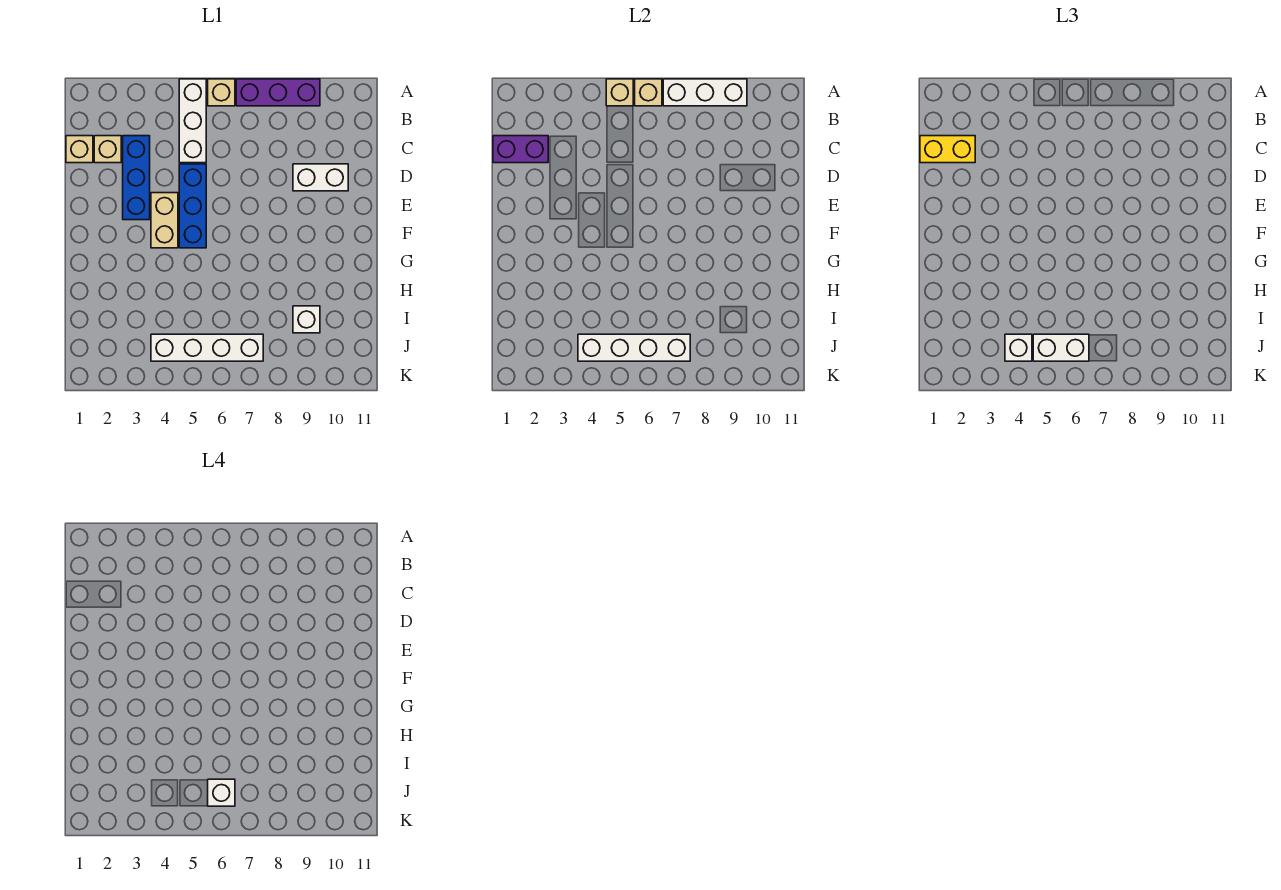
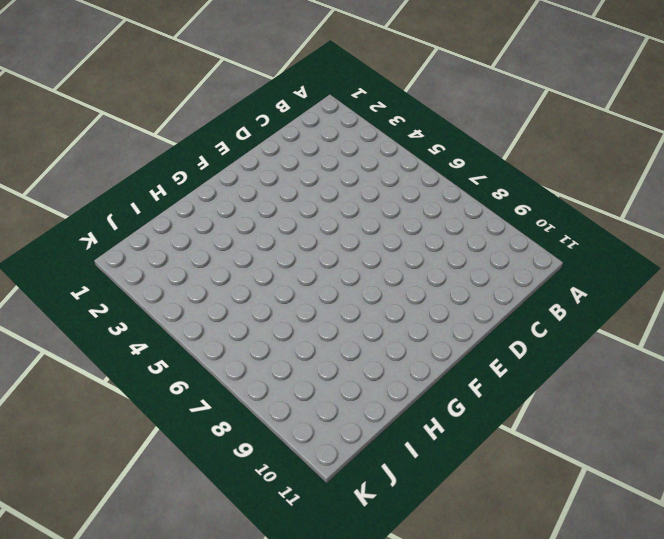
none -> white brick A5:C5 level 1
none -> tan brick A6 level 1
none -> purple brick A7:A9 level 1

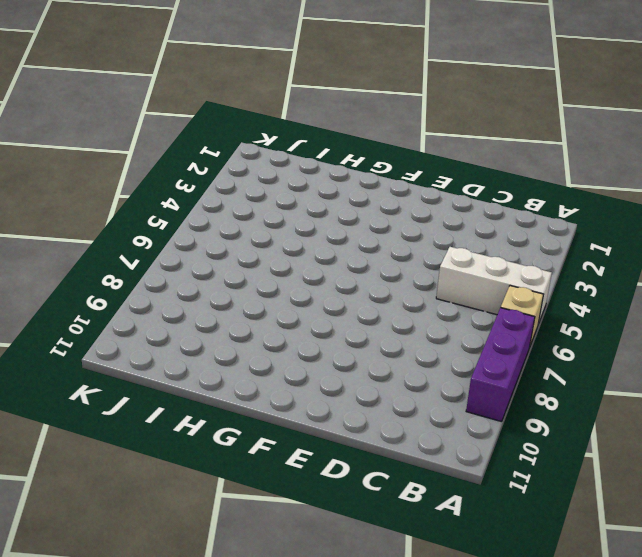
none -> tan brick C1 level 1
none -> tan brick C2 level 1
none -> blue brick C3:E3 level 1

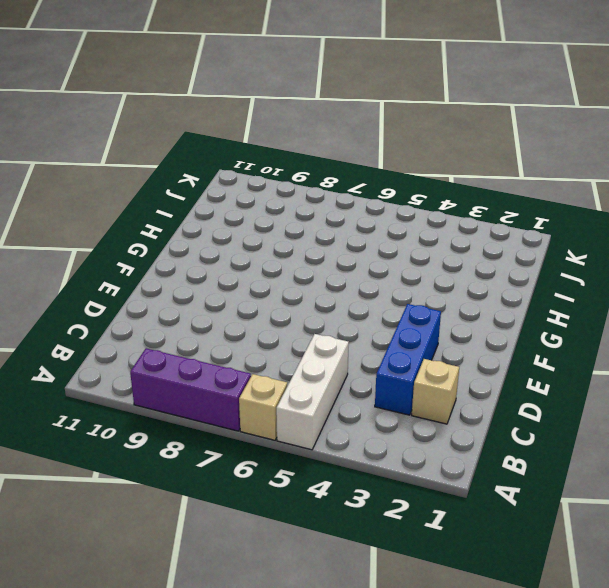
none -> tan brick C1 level 1
none -> blue brick D5:F5 level 1
none -> white brick D9:D10 level 1

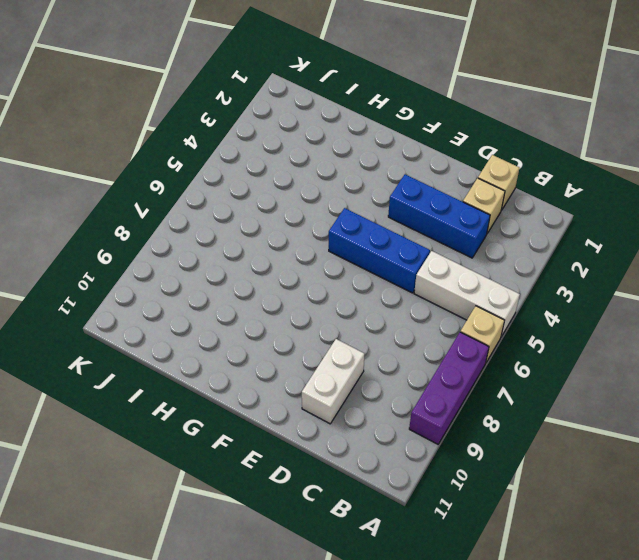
none -> tan brick E4:F4 level 1
none -> white brick I9 level 1
none -> white brick J4:J7 level 1

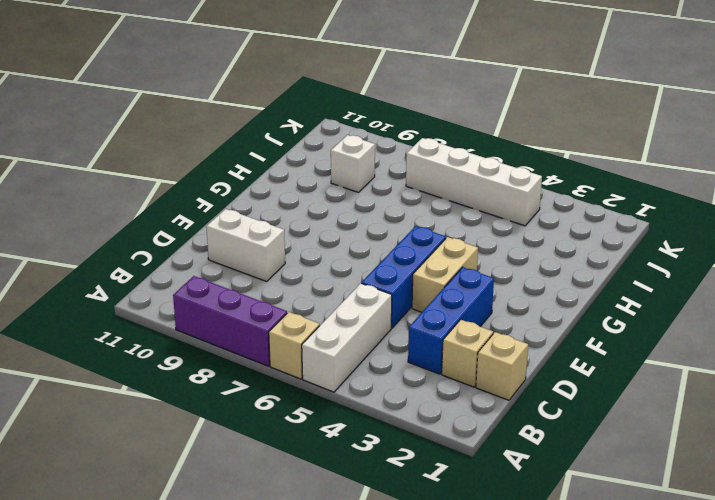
none -> tan brick A5 level 2
none -> tan brick A6 level 2
none -> white brick A7:A9 level 2

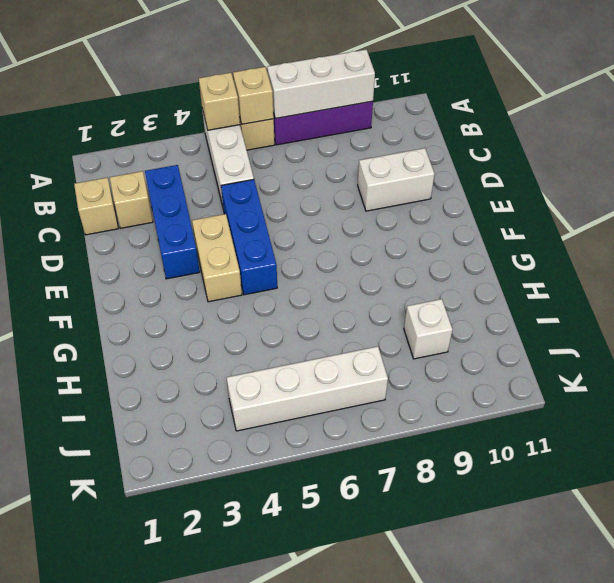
none -> purple brick C1:C2 level 2
none -> white brick J4:J7 level 2
none -> yellow brick C1:C2 level 3

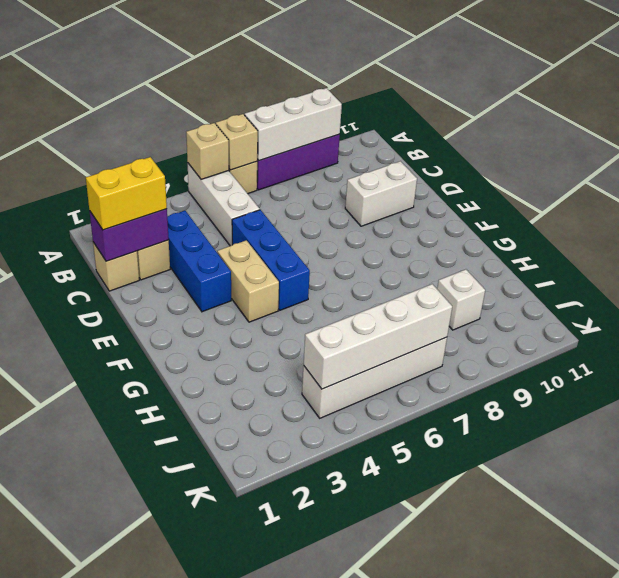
none -> white brick J4 level 3
none -> white brick J5:J6 level 3
none -> white brick J6 level 4

